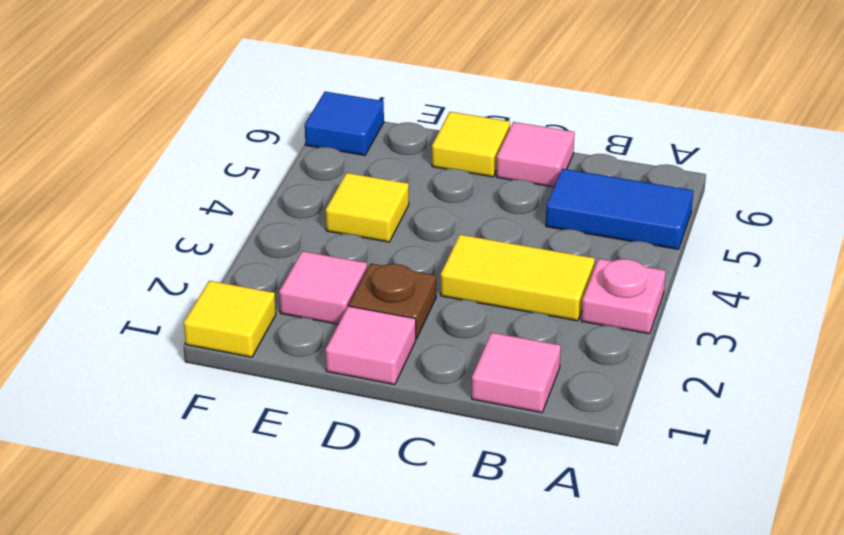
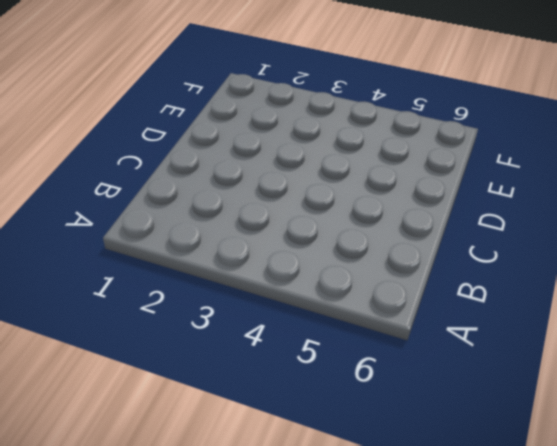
none -> pink plate A3 level 1
none -> blue tile A5:B5 level 1
none -> pink tile B1 level 1

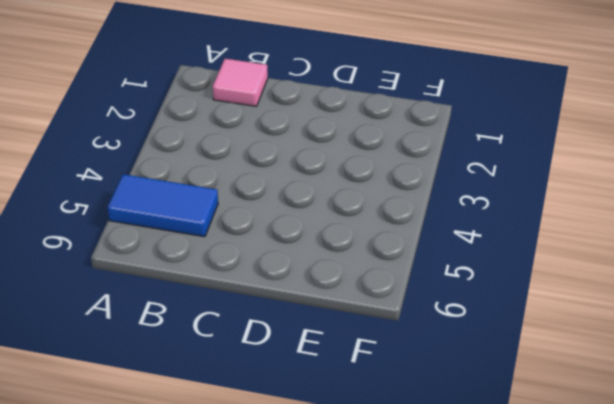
none -> pink plate A3 level 1
none -> yellow tile B3:C3 level 1
none -> pink tile C6 level 1

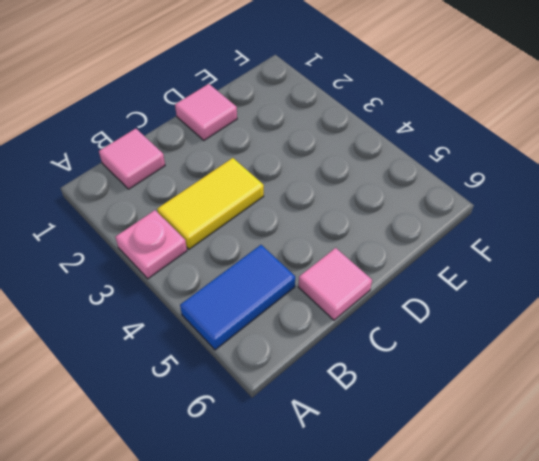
none -> brown plate D2 level 1
none -> yellow tile D6 level 1
none -> pink tile E2 level 1

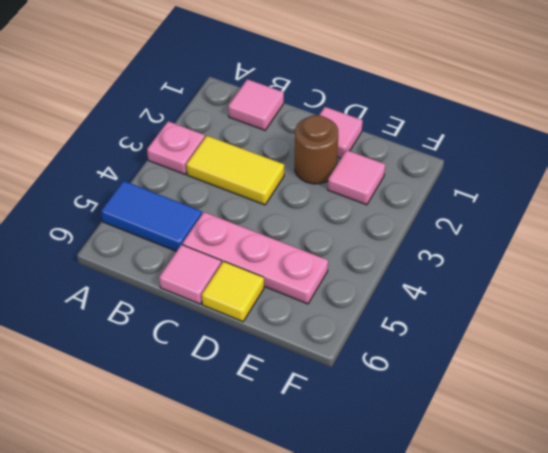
pink plate C5:E5 level 1 -> none
brown round brick D2 level 1 -> brown plate D2 level 1
none -> yellow tile E4 level 1
none -> yellow tile F1 level 1
none -> blue tile F6 level 1

